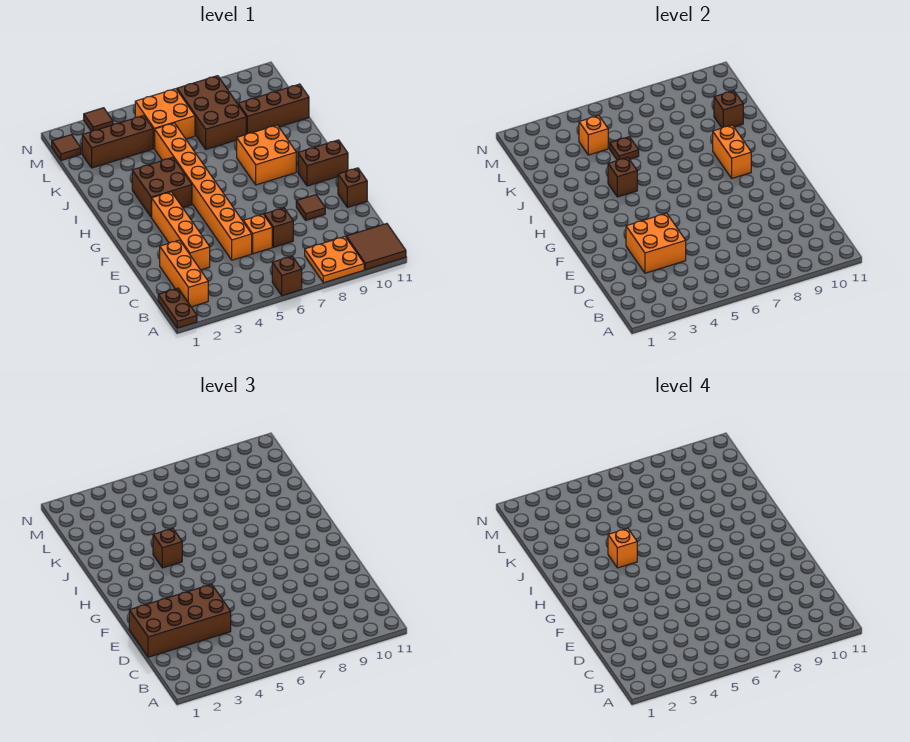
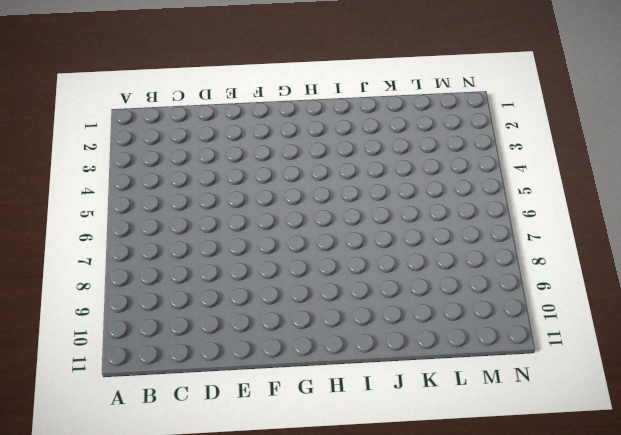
none -> brown plate A1:B1 level 1
none -> brown brick A6 level 1
none -> orange plate A8:B9 level 1

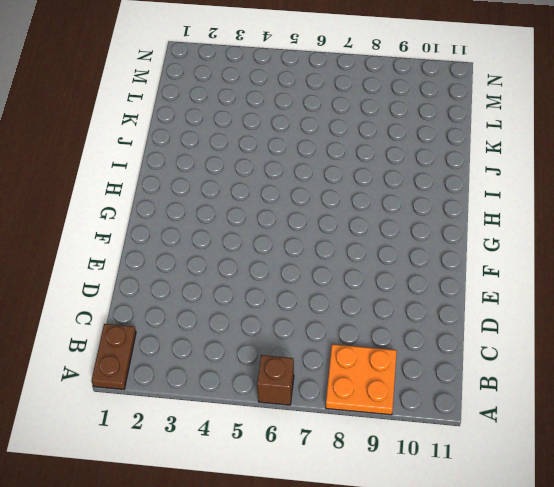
none -> brown tile A10:B11 level 1
none -> orange brick B2:D2 level 1
none -> orange brick D3:G3 level 1

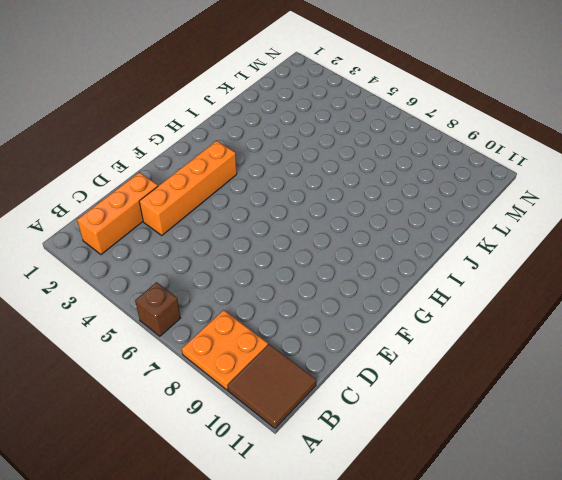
none -> brown plate A1:B1 level 1
none -> orange brick D5:K5 level 1
none -> orange brick D6 level 1

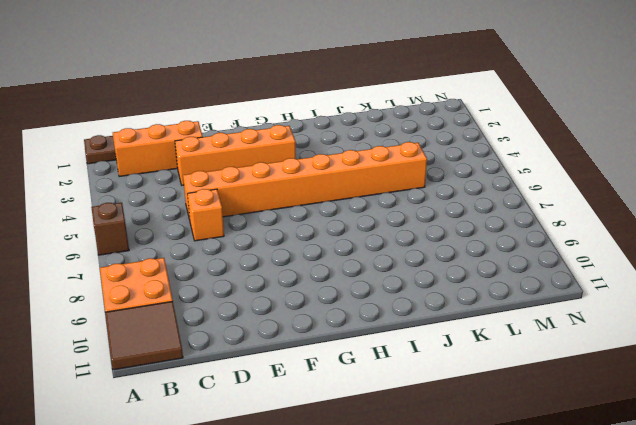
none -> brown brick D7 level 1
none -> brown tile E9 level 1
none -> brown brick E11 level 1

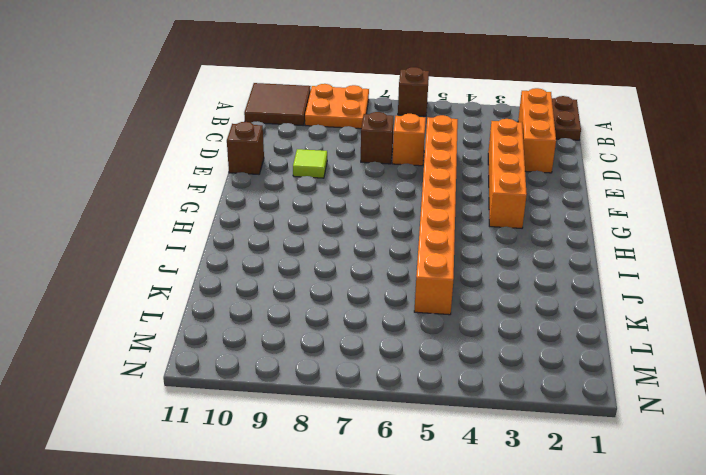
lime tile E9 level 1 -> brown tile E9 level 1
none -> brown brick G10:G11 level 1
none -> brown brick H3:I4 level 1
none -> orange brick H8:I9 level 1

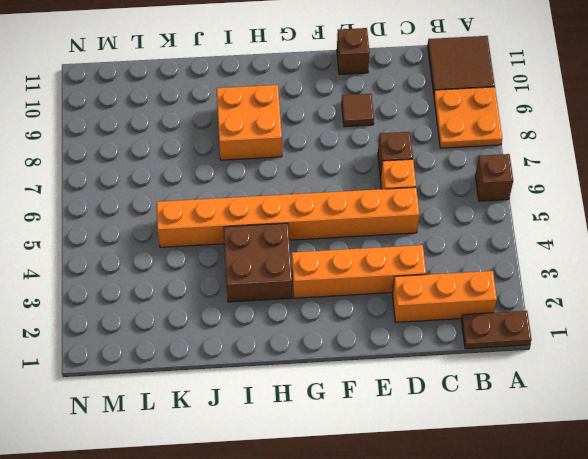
none -> brown brick G10:G11 level 1
none -> brown brick K7:M8 level 1
none -> brown brick K9:K11 level 1

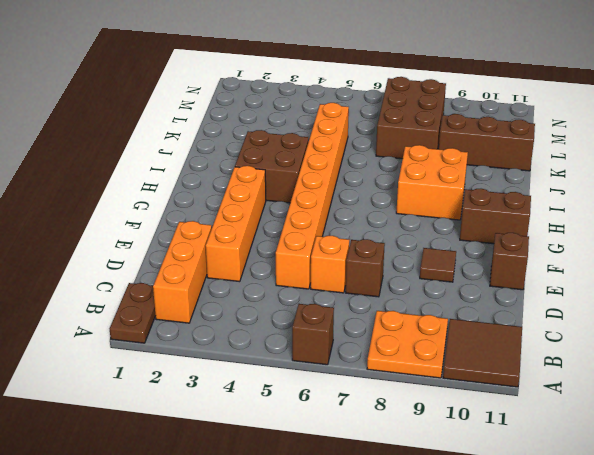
none -> brown brick L2:L4 level 1
none -> orange brick L5:M6 level 1
none -> brown tile M1 level 1

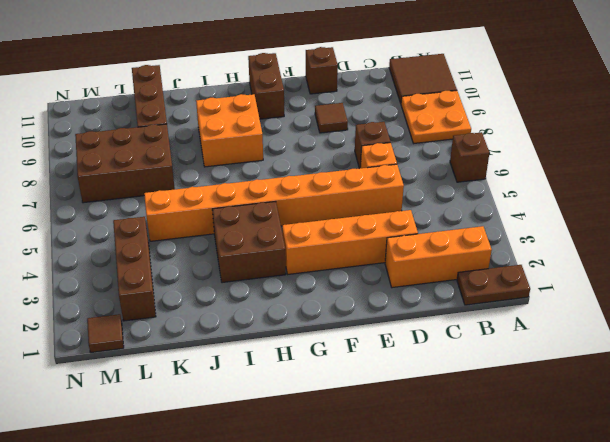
none -> orange brick L5:M6 level 1
none -> brown tile N3 level 1
none -> orange brick D3:E4 level 2

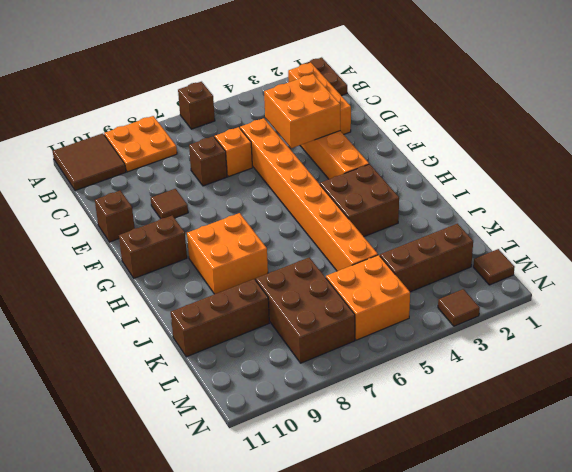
none -> orange brick H9:I9 level 2
none -> brown brick I4 level 2
none -> brown plate K5 level 2

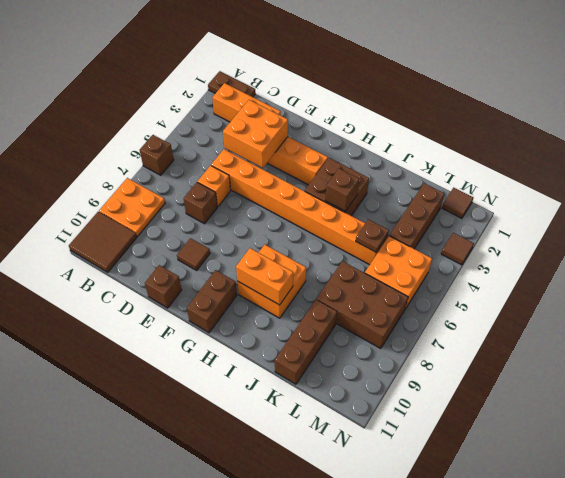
none -> brown brick K10 level 2
none -> orange brick L4 level 2
none -> brown brick D1:E4 level 3

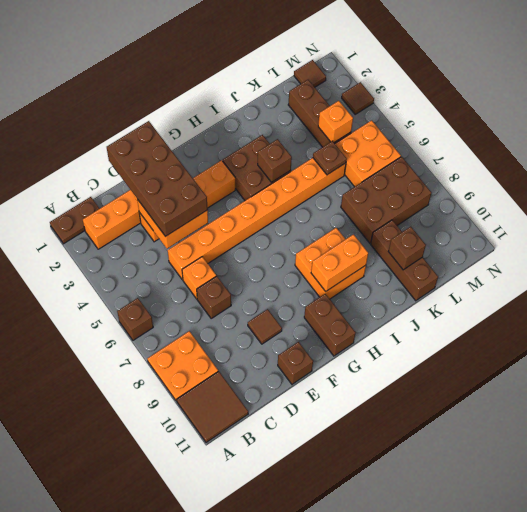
none -> brown brick I4 level 3
none -> orange brick I4 level 4

